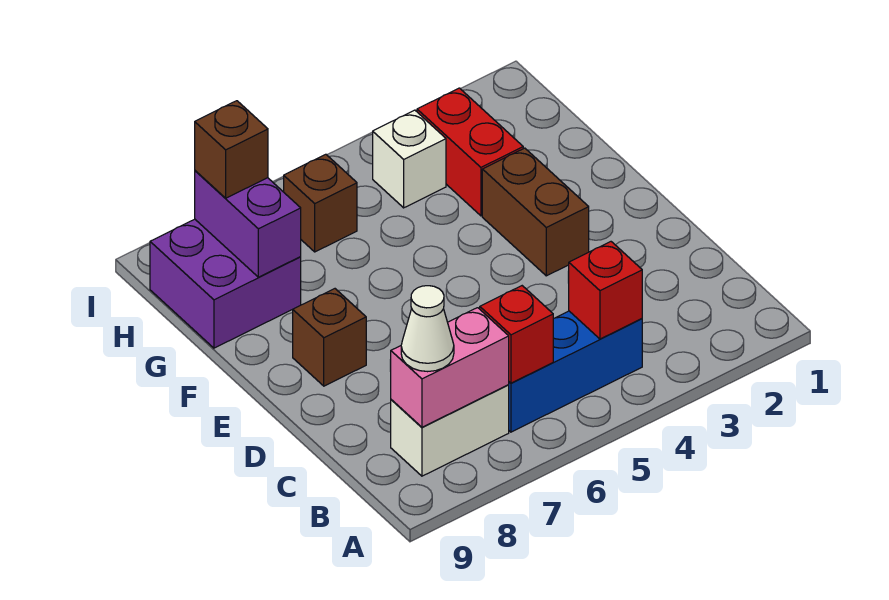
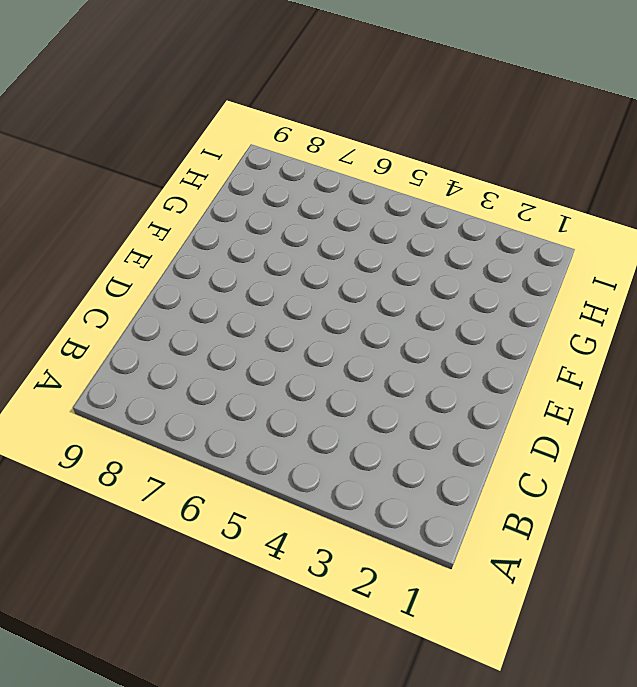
none -> blue brick B4:B6 level 1
none -> white brick B7:B8 level 1
none -> brown brick E3:F3 level 1

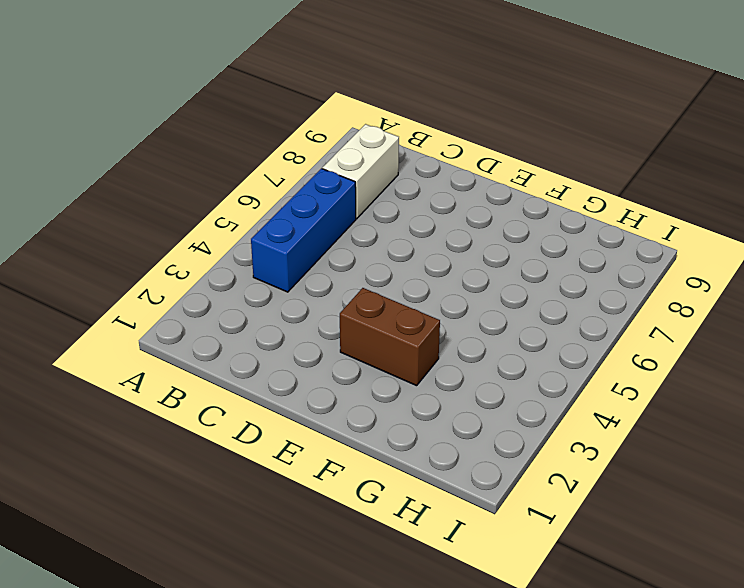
none -> brown brick E8 level 1
none -> red brick G3:H3 level 1
none -> purple brick G8:H9 level 1

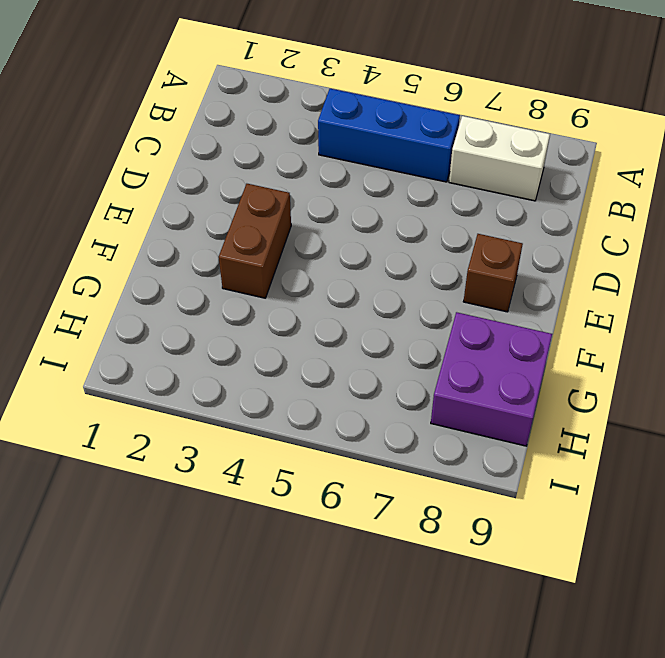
none -> red brick G3:H3 level 1
none -> white brick H4 level 1
none -> brown brick H6 level 1

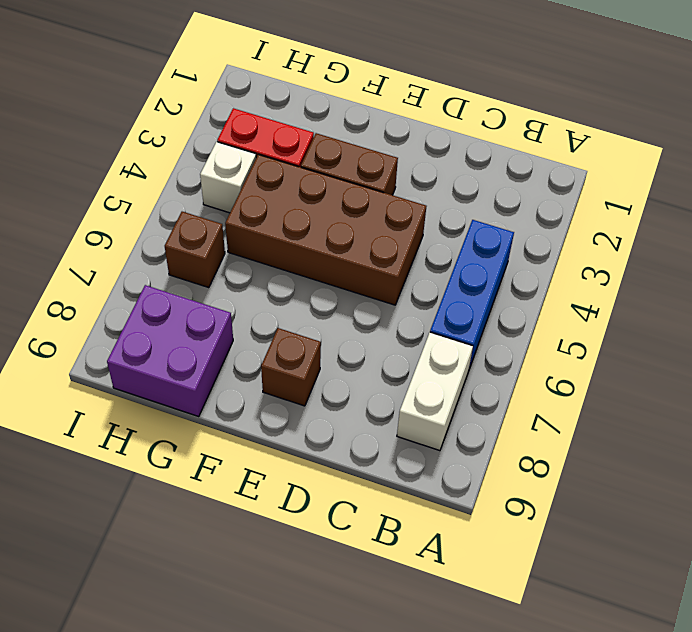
brown brick D4:G5 level 1 -> none
none -> red brick B4 level 2
none -> red brick B6 level 2
none -> pink brick B7:B8 level 2

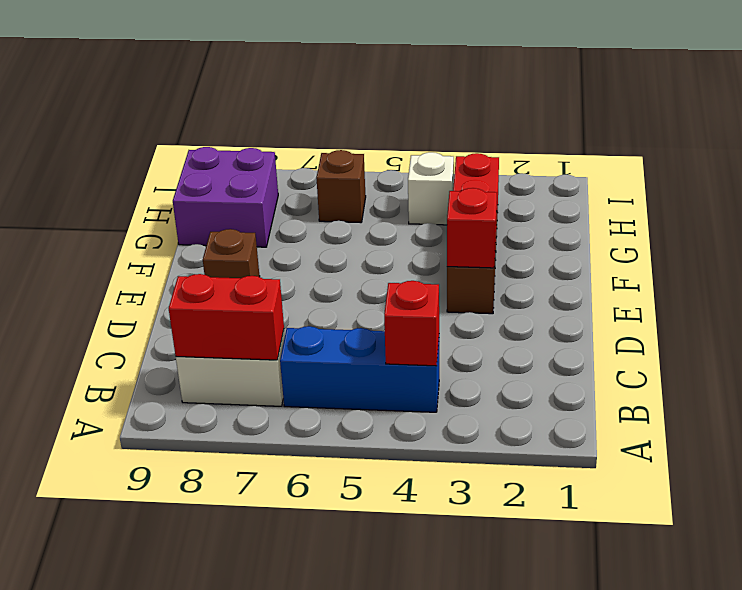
red brick B7:B8 level 2 -> pink brick B7:B8 level 2
red brick E3 level 2 -> red brick B6 level 2
none -> purple brick G8:H8 level 2
none -> white cone B8 level 3
none -> brown brick H8 level 3

